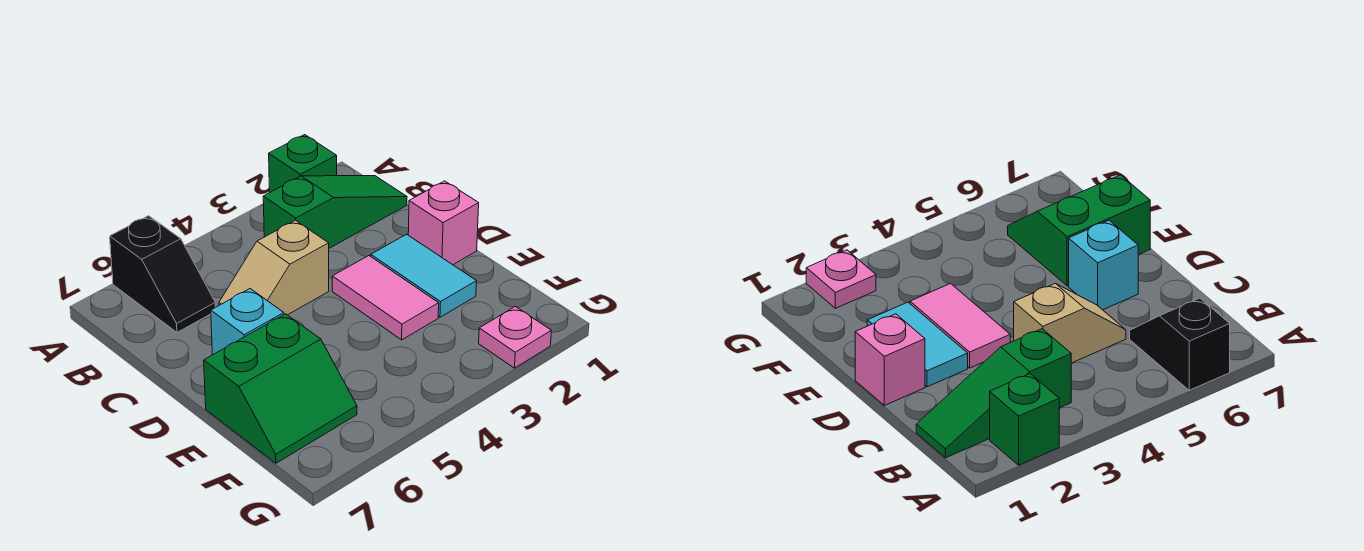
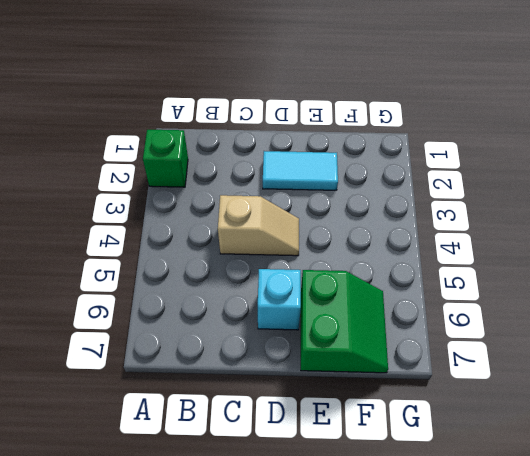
tan slope C4:D4 level 1 top C -> tan slope C4:C5 level 1 top 4
none -> black slope A6:B6 level 1 top A
none -> green slope B1:B3 level 1 top 3

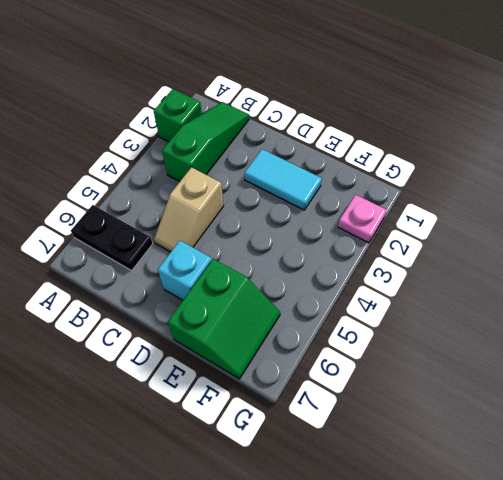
black plate A6:B6 level 1 -> black slope A6:B6 level 1 top A
none -> pink brick D1 level 1
none -> pink tile D3:E3 level 1

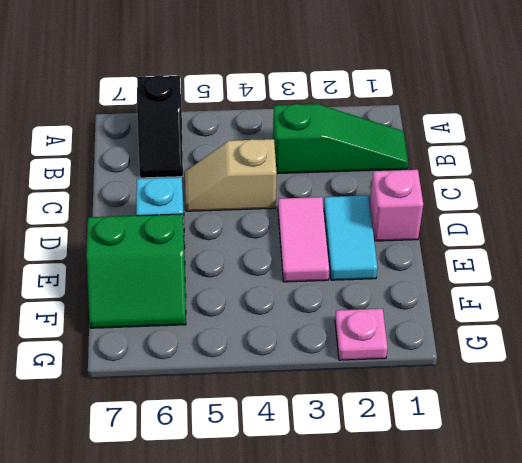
none -> green brick A2 level 1

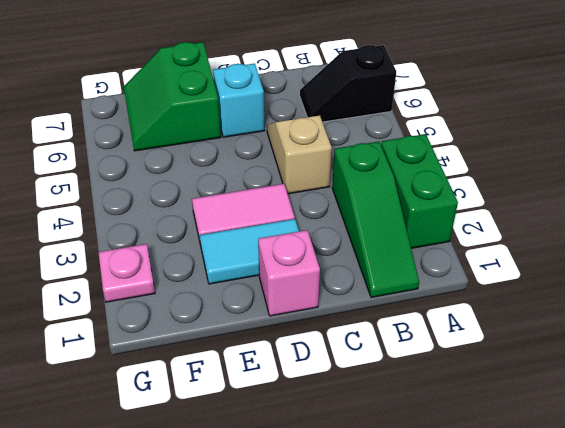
green brick A2:A3 level 1 -> green brick A2 level 1

